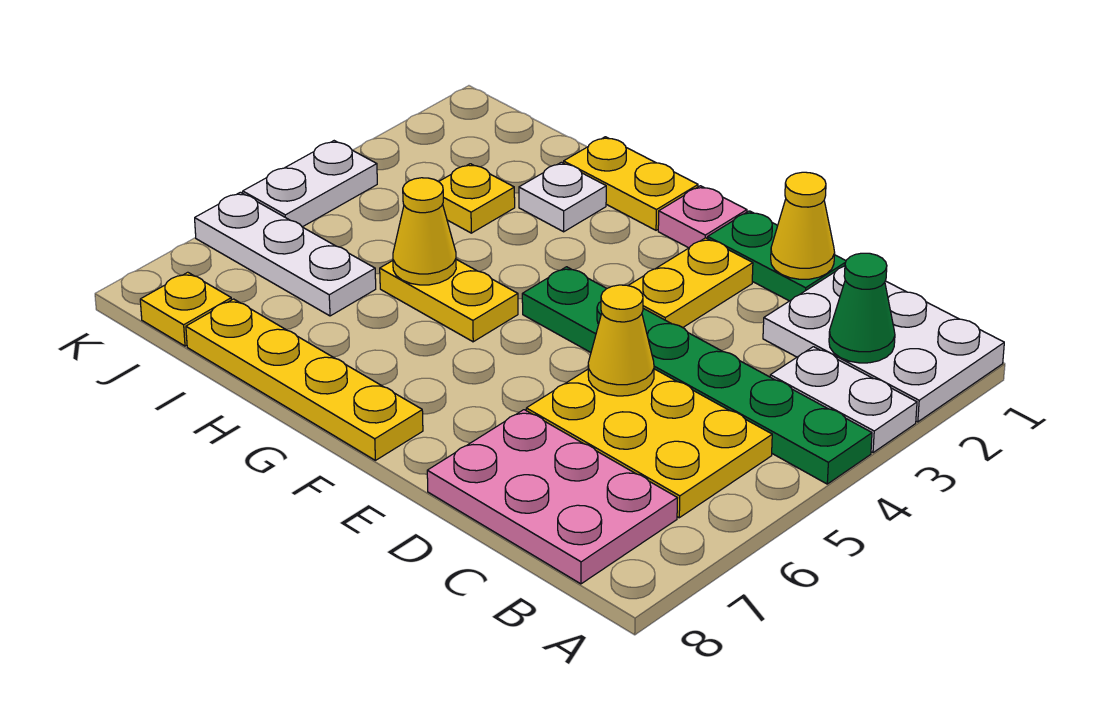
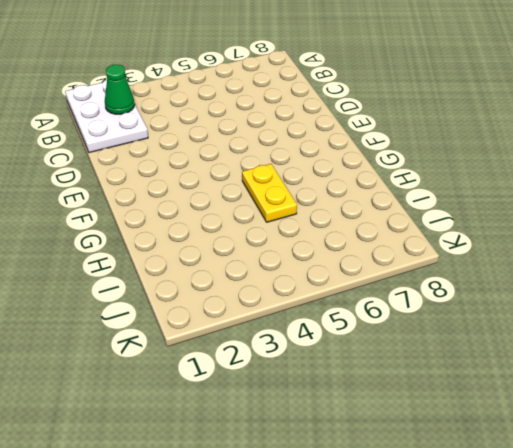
none -> white plate A3:B3 level 1
none -> green plate A4:F4 level 1
none -> yellow plate B5:D6 level 1

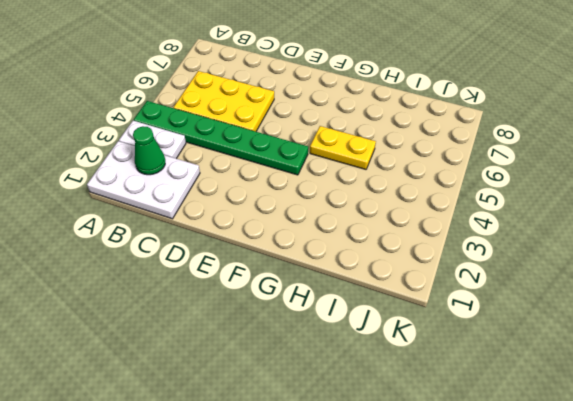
none -> pink plate B7:D8 level 1
none -> green plate D1:E1 level 1
none -> yellow plate E2:E3 level 1

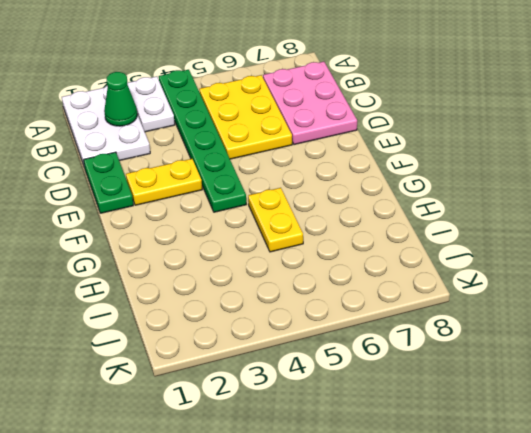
none -> pink plate F1 level 1
none -> yellow plate F8:I8 level 1
none -> yellow plate G1:H1 level 1

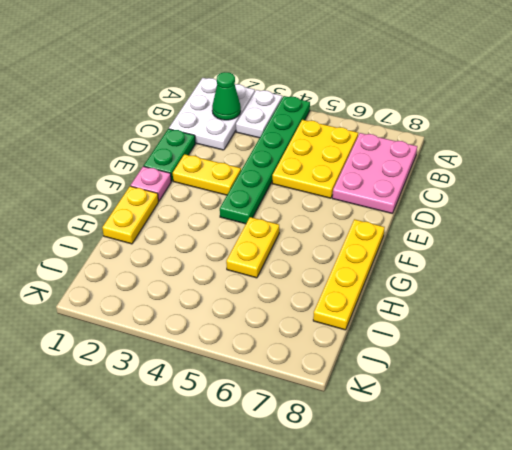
none -> white plate H2 level 1
none -> yellow plate I3 level 1
none -> white plate I6:K6 level 1

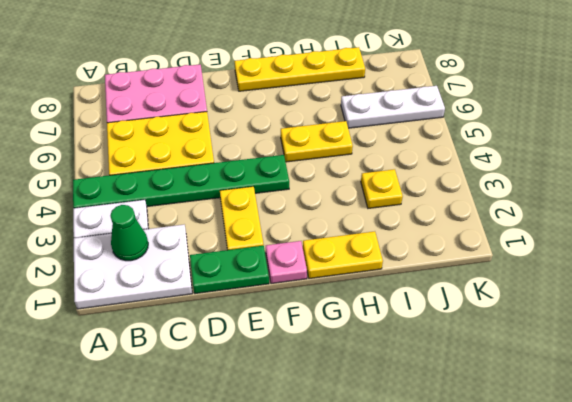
none -> white plate H2 level 1
none -> yellow plate J8 level 1
none -> white plate K4:K5 level 1

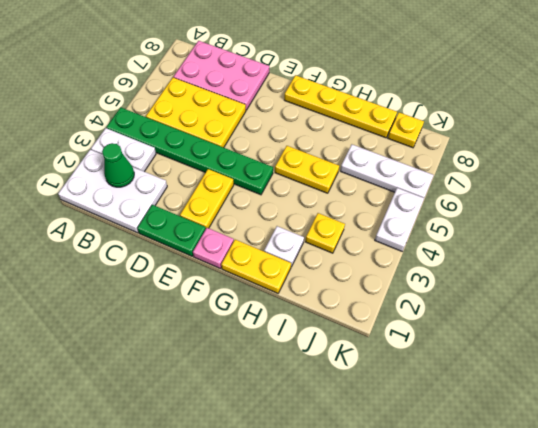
none -> yellow cone D1 level 2
none -> yellow cone D5 level 2
none -> yellow cone H5 level 2

